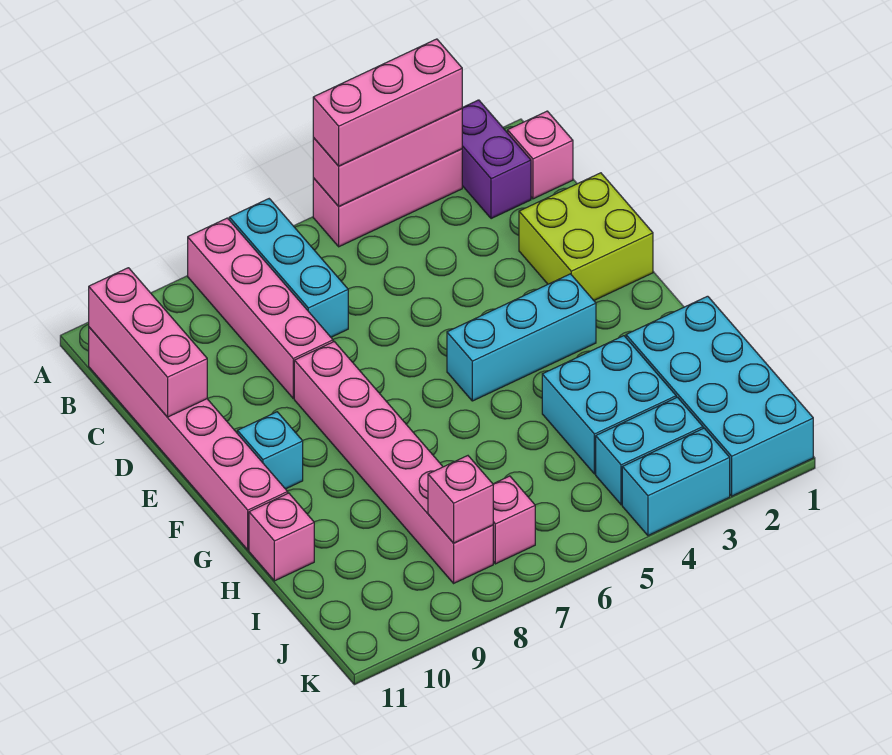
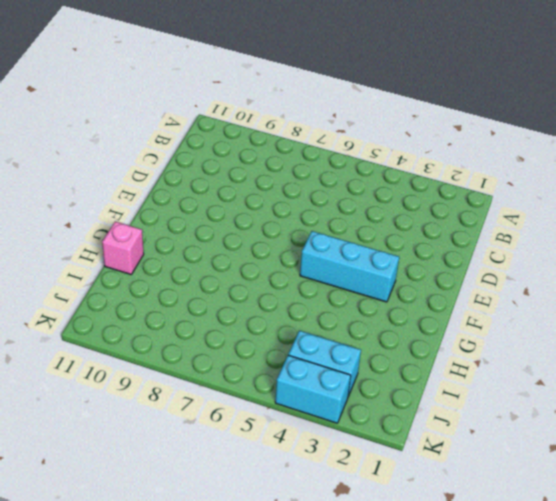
none -> purple brick A2:B2 level 1
none -> pink brick A3:A5 level 1
none -> cyan brick A7:C7 level 1

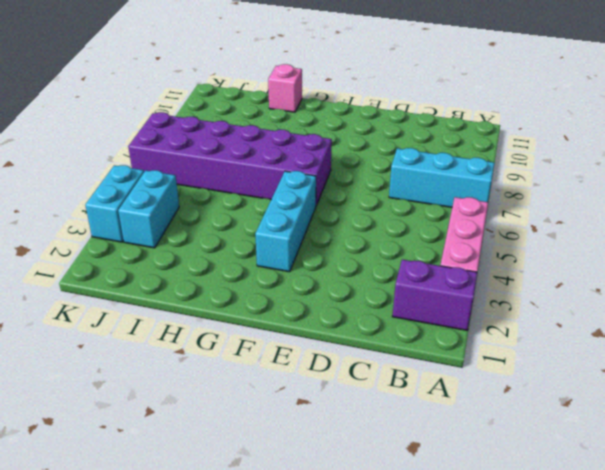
purple brick F6:K7 level 1 -> pink brick J7 level 1
none -> pink brick A8:D8 level 1
none -> pink brick B1 level 1
none -> pink brick B11:G11 level 1

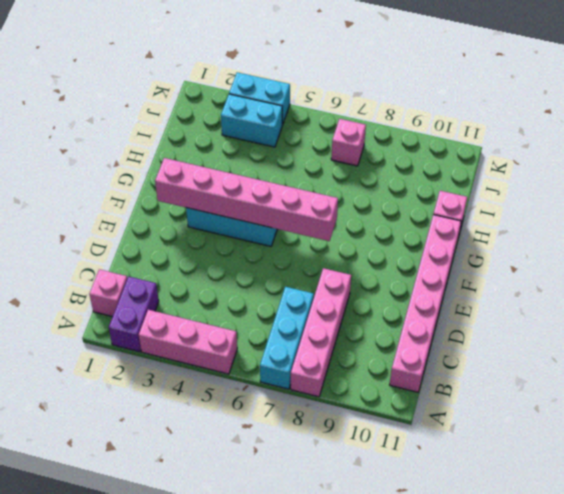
pink brick F2:F7 level 2 -> pink brick E8:J8 level 1
none -> lime brick D1:E2 level 1
none -> cyan brick F10 level 1
none -> cyan brick H1:K2 level 1

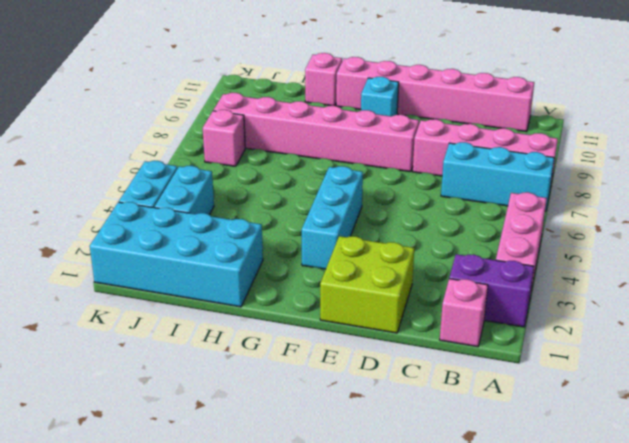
none -> cyan brick H3:I4 level 1
none -> pink brick A3:A5 level 2
none -> pink brick B11:D11 level 2

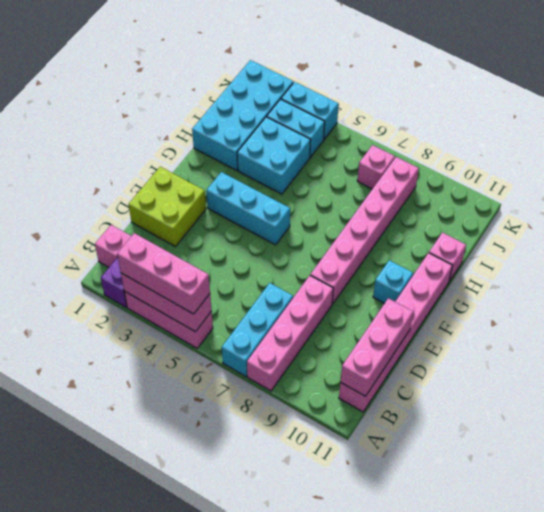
none -> pink brick J8 level 2

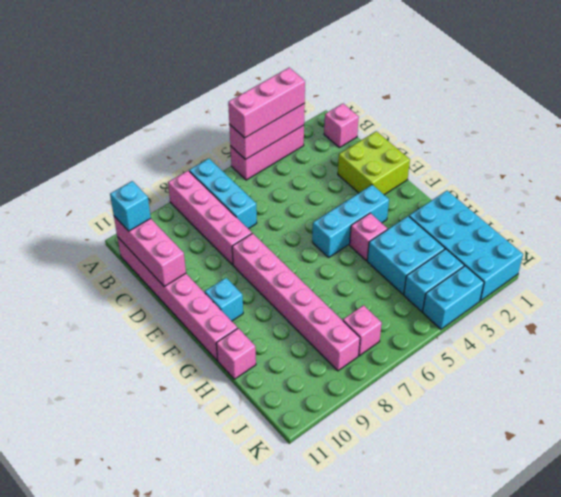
cyan brick B11 level 3 -> none
pink brick G4 level 1 -> pink brick J8 level 2
none -> purple brick A2:B2 level 1

